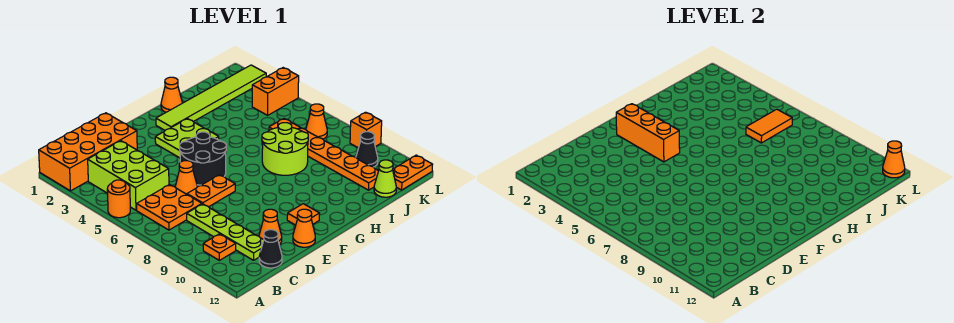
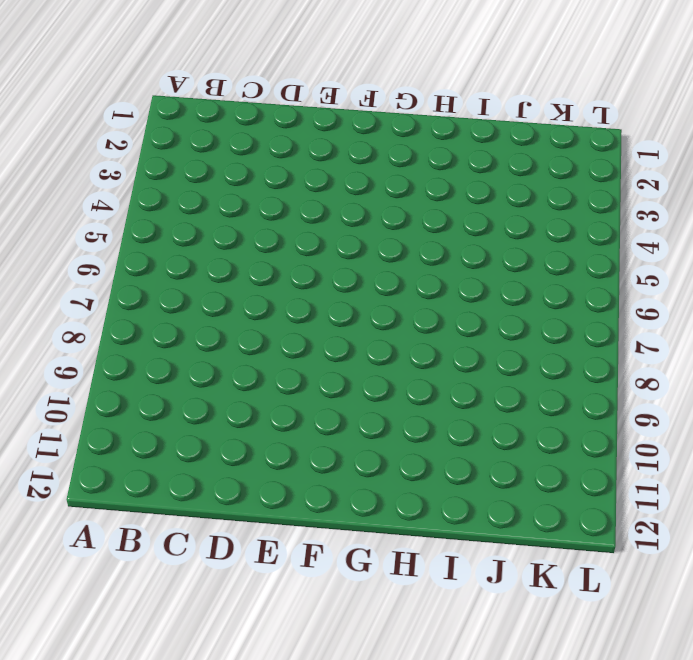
none -> orange brick A1:D2 level 1
none -> orange round brick A5 level 1
none -> lime brick B3:C5 level 1

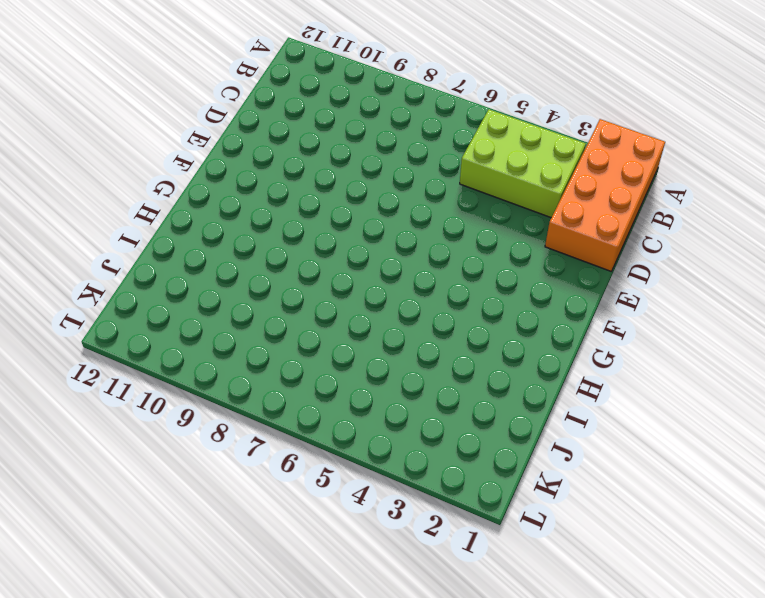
none -> orange round brick A5 level 1
none -> orange plate B6:C7 level 1
none -> orange plate B10 level 1

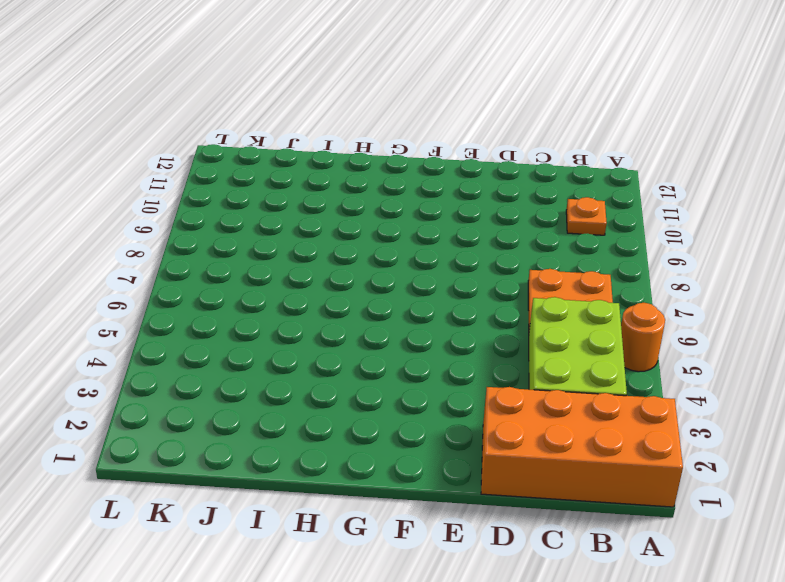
none -> lime plate C8:C11 level 1
none -> black cone C12 level 1
none -> orange cone D6 level 1

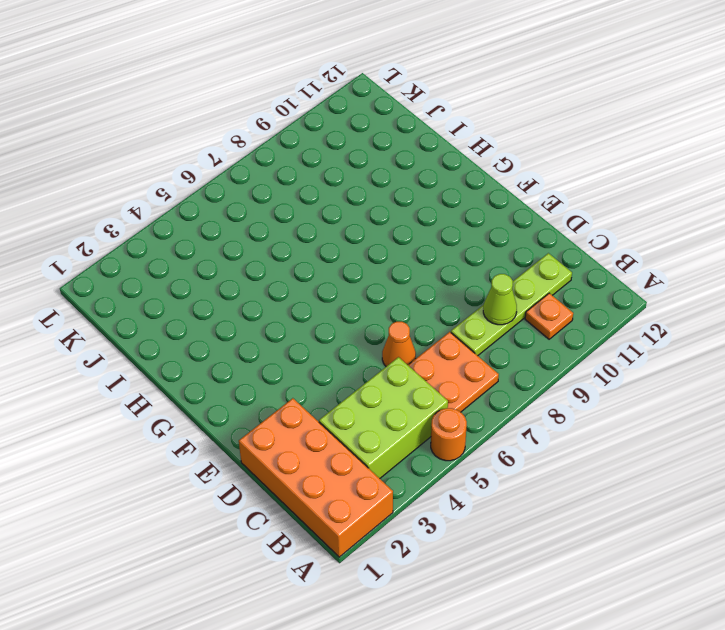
lime cone C9 level 2 -> lime cone J12 level 1
none -> black cone C12 level 1
none -> orange plate D7:E7 level 1
none -> orange cone D11 level 1

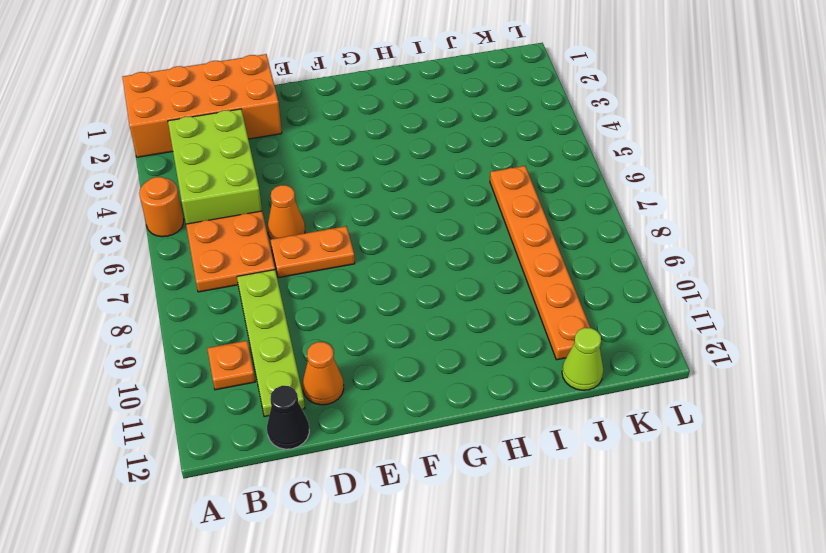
none -> black round brick E5:F6 level 1
none -> orange cone E12 level 1
none -> lime plate F3:G4 level 1

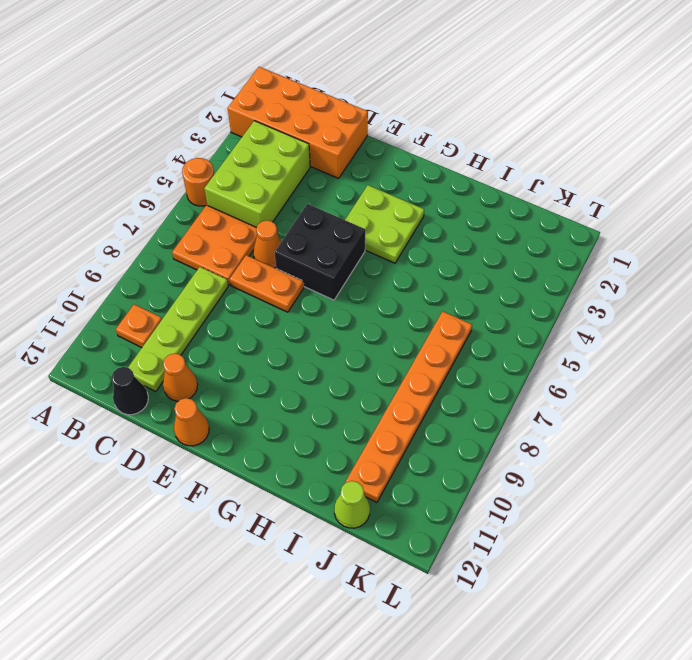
black brick E5:F6 level 1 -> black round brick E5:F6 level 1
none -> orange tile F11 level 1
none -> lime tile G2:L2 level 1
none -> orange cone H1 level 1

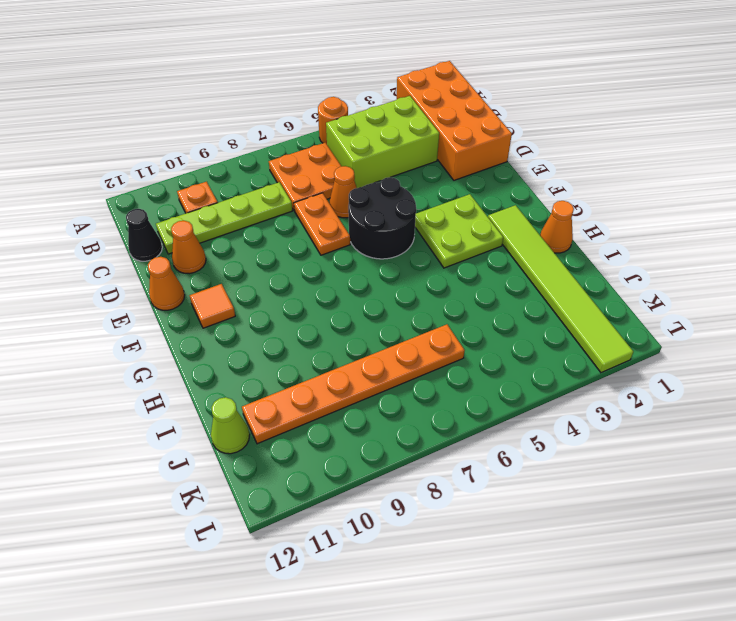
none -> lime round brick H7:I8 level 1
none -> orange brick K4:L4 level 1
none -> orange cone K7 level 1

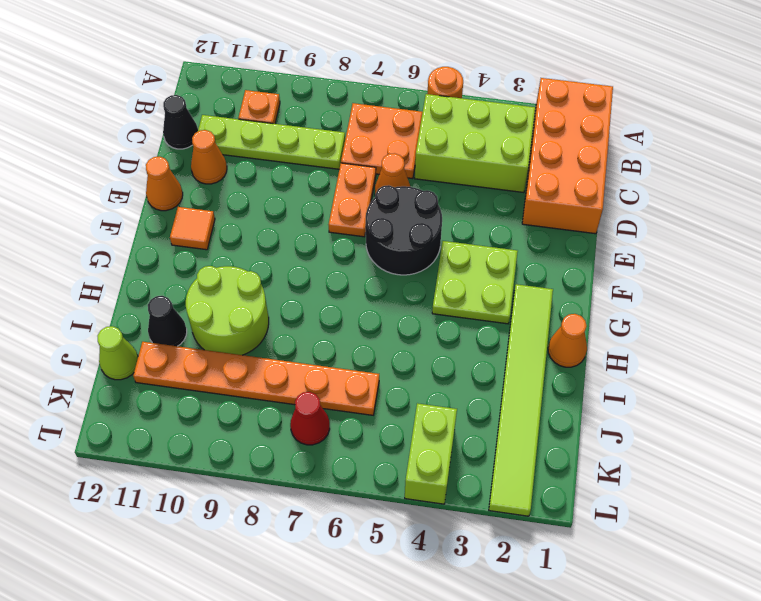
lime round brick H9:I10 level 1 -> lime round brick H7:I8 level 1
black cone I11 level 1 -> black cone K10 level 1
lime brick K4:L4 level 1 -> orange brick K4:L4 level 1
red cone K7 level 1 -> orange cone K7 level 1
none -> orange plate K12:L12 level 1
none -> orange brick L9 level 1
none -> orange brick F2:F4 level 2

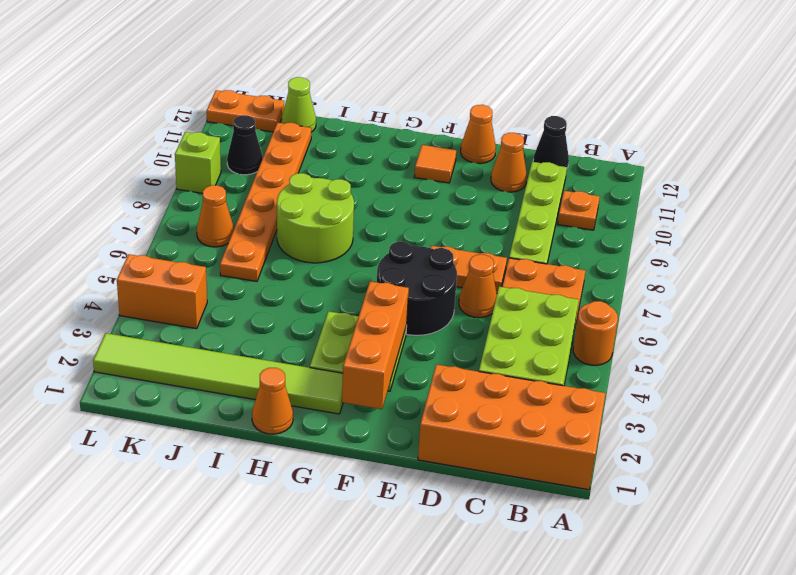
lime brick L9 level 1 -> orange brick L9 level 1
none -> orange tile J6:K6 level 2
none -> orange cone L12 level 2

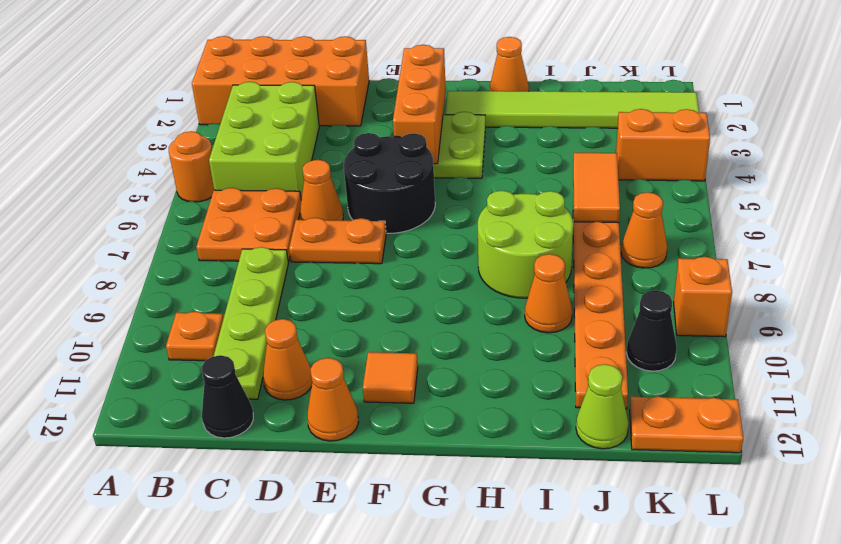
orange cone I9 level 1 -> orange cone L12 level 2
orange tile J5:J6 level 2 -> orange tile J6:K6 level 2

